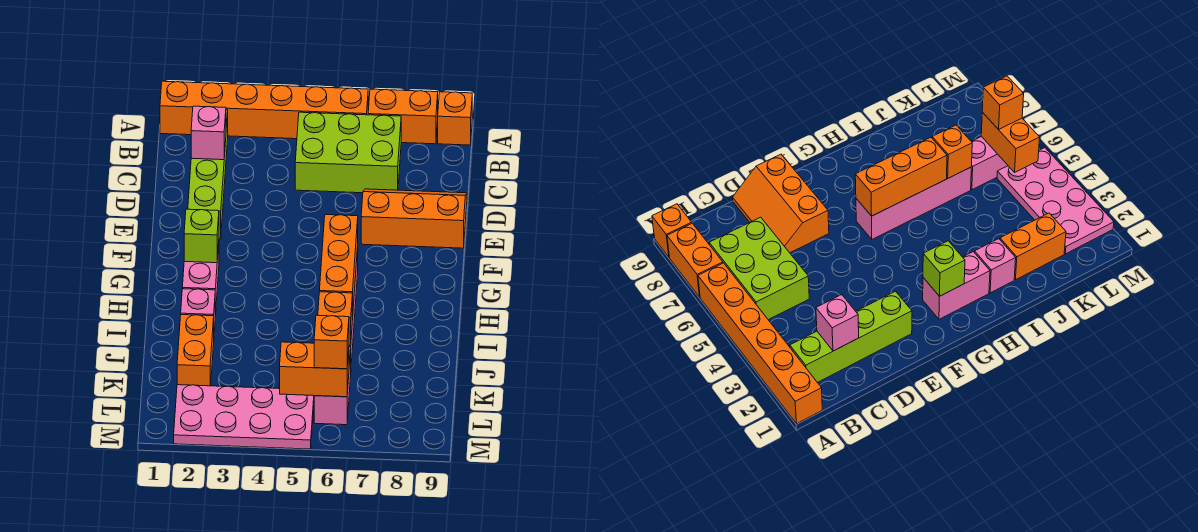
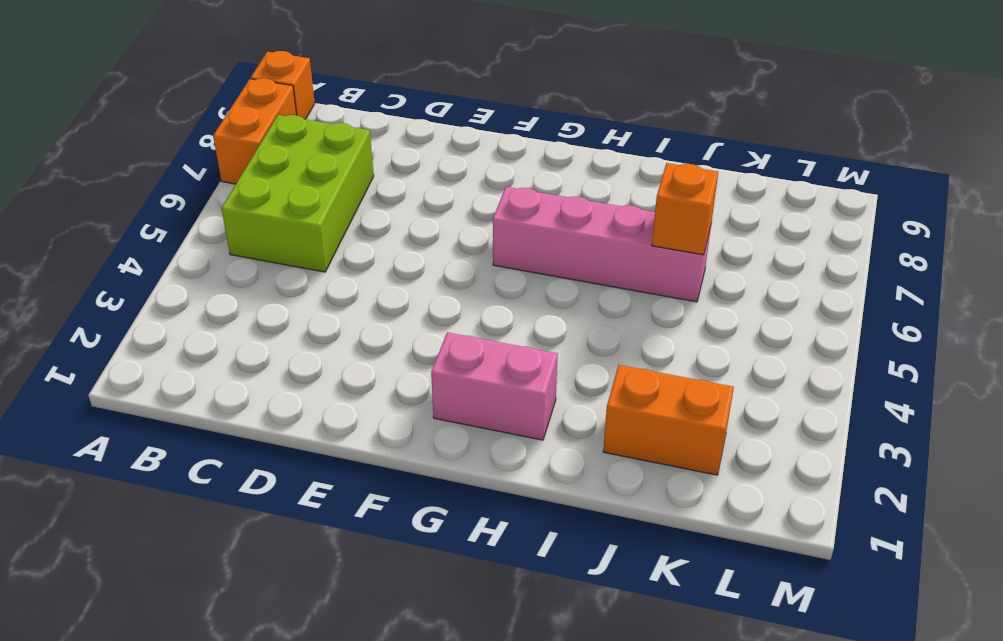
none -> orange brick A1:A6 level 1
none -> lime brick B2:E2 level 1
none -> orange slope D7:E9 level 1 top E

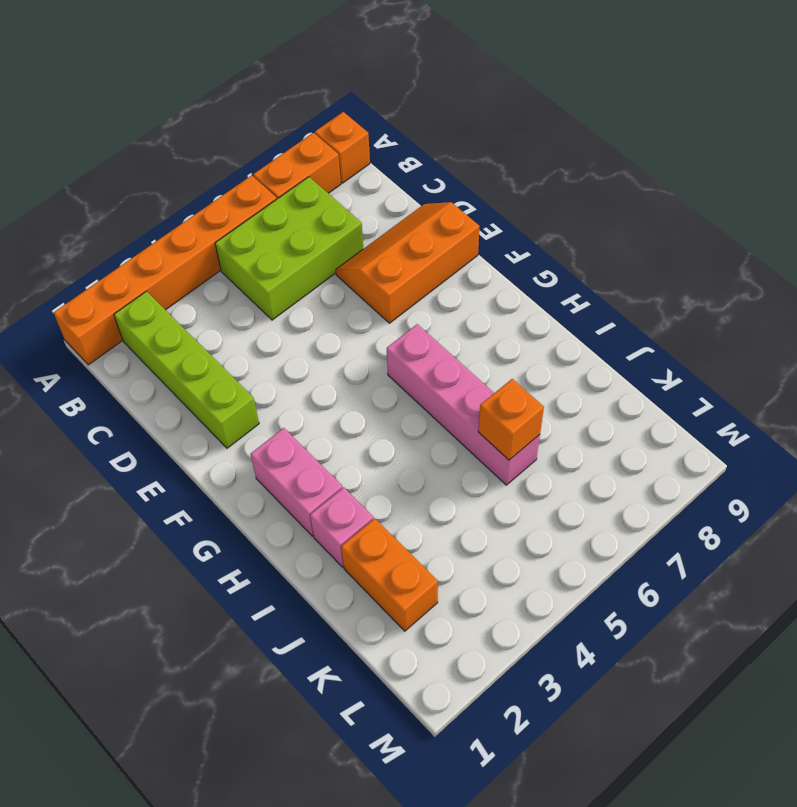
none -> pink brick K6:L6 level 1
none -> pink plate L2:M5 level 1
none -> pink brick C2 level 2

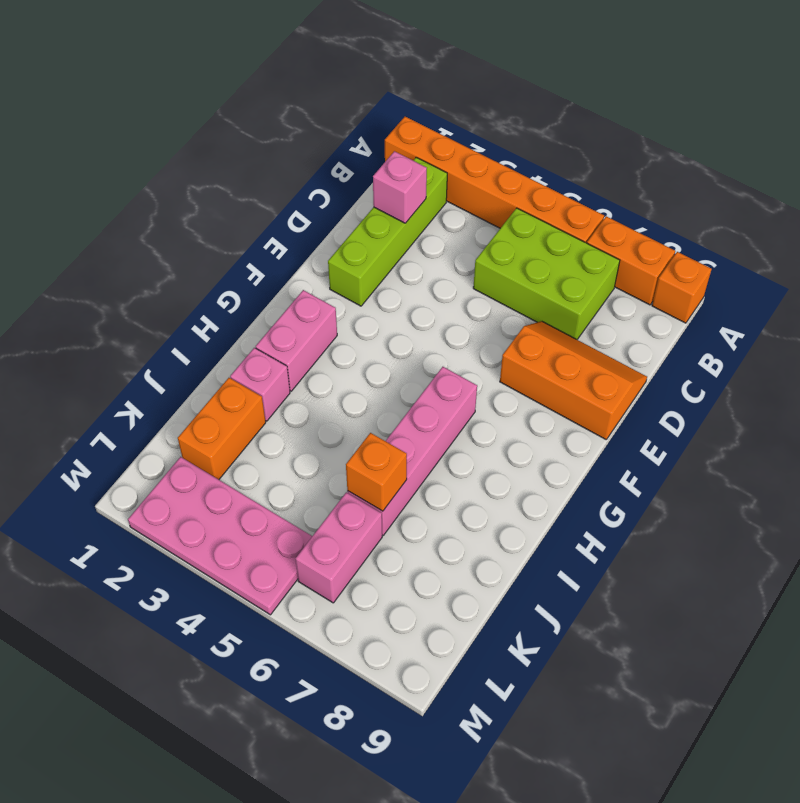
none -> lime brick G2 level 2
none -> orange brick G6:I6 level 2
none -> orange brick L5:L6 level 2

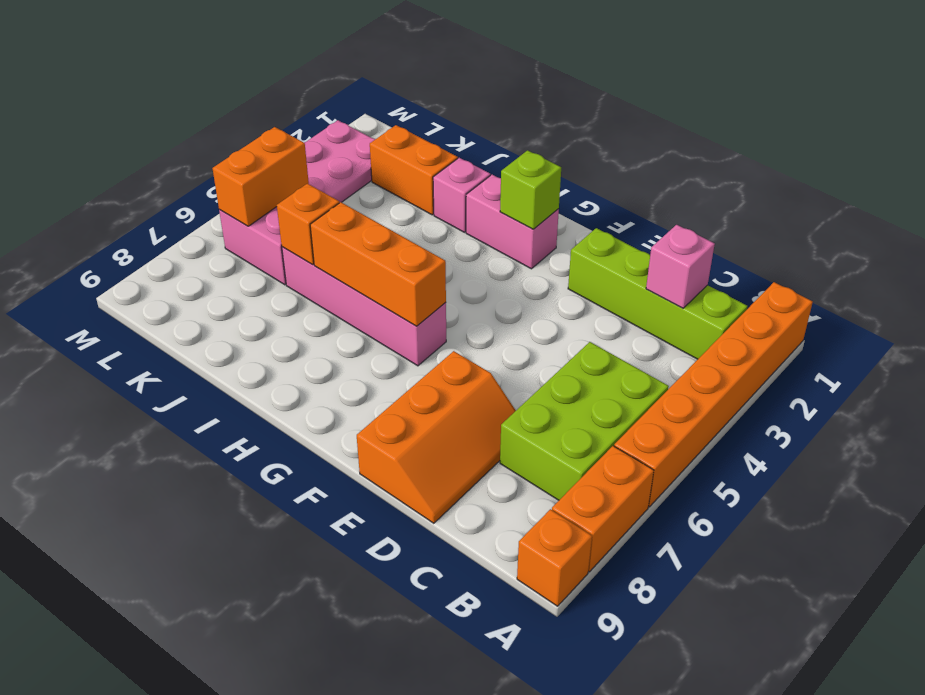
none -> orange brick L6 level 3

